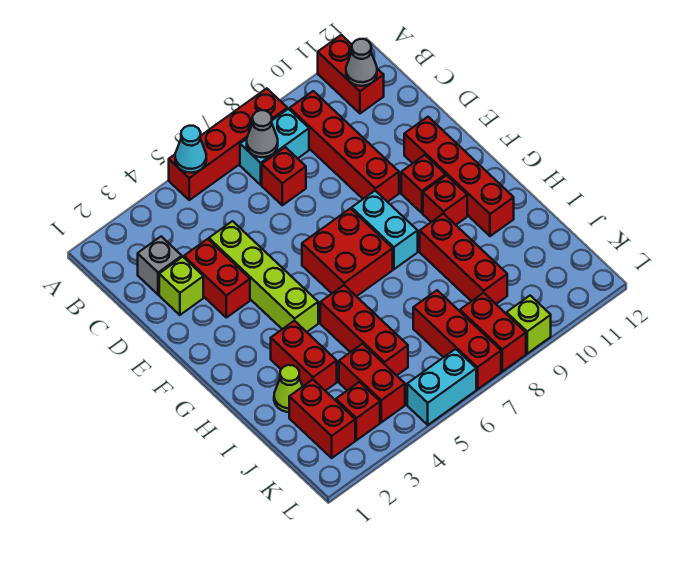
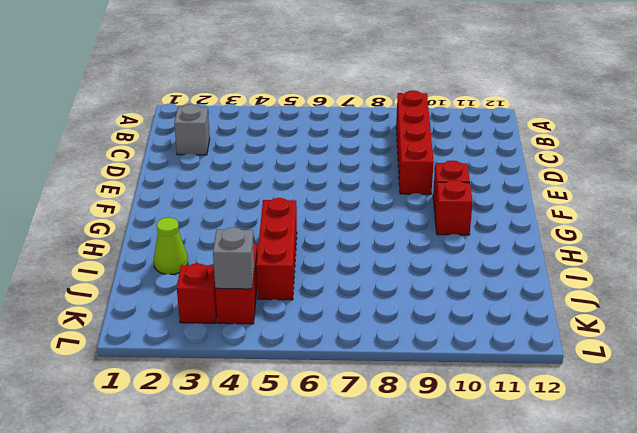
grey brick K4 level 2 -> none
none -> red brick A5:A8 level 1
none -> red brick A11:B11 level 1
none -> cyan brick B7:B8 level 1

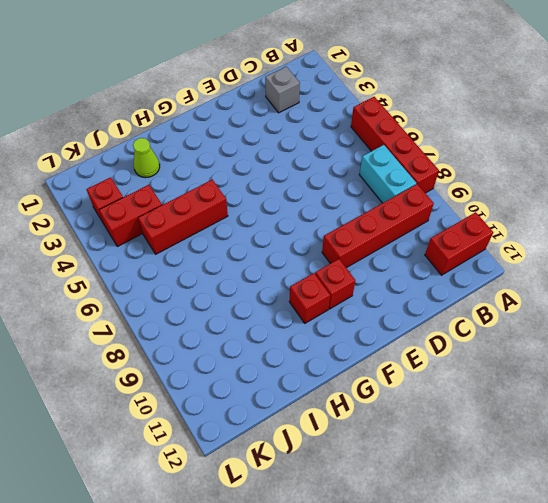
none -> red brick C7 level 1
none -> lime brick D2 level 1
none -> red brick D3:E3 level 1

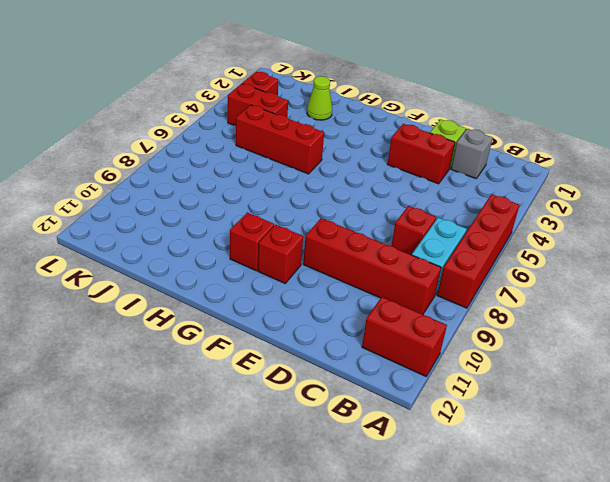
none -> lime brick D4:G4 level 1
none -> red brick E11:H11 level 1
none -> red brick F6:G7 level 1

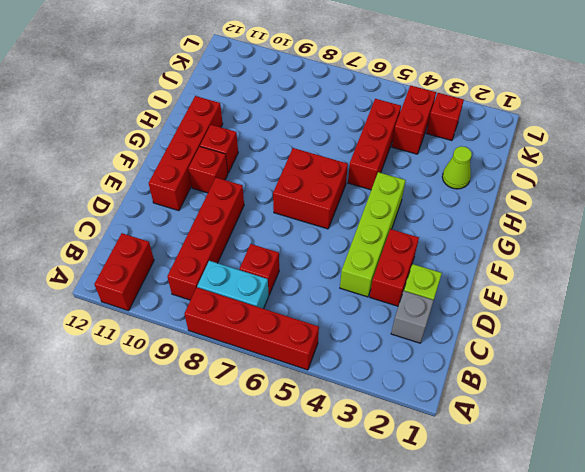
none -> cyan brick F8:G8 level 1
none -> red brick H3:I3 level 1
none -> red brick H9:J9 level 1

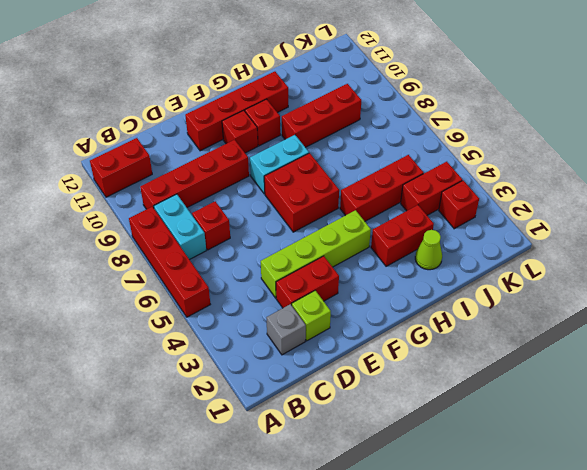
none -> red brick J2:K2 level 1
none -> red brick J7:L7 level 1
none -> red brick K8:L8 level 1

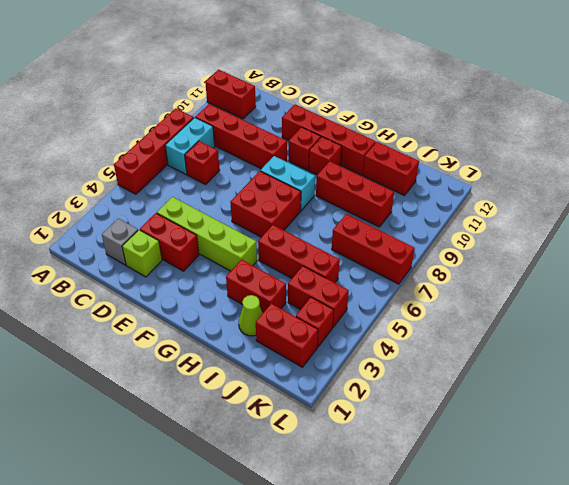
red brick I11:J11 level 1 -> red brick K8:L8 level 1
none -> cyan brick L5:L6 level 1
none -> lime brick L9 level 1
none -> cyan cone A5 level 2

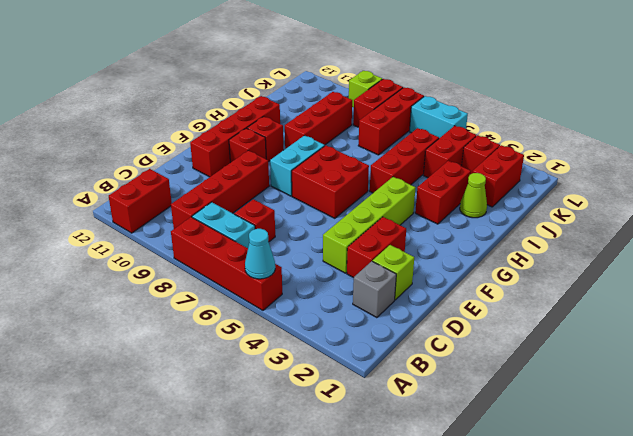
none -> grey cone B7 level 2
none -> grey cone B11 level 2

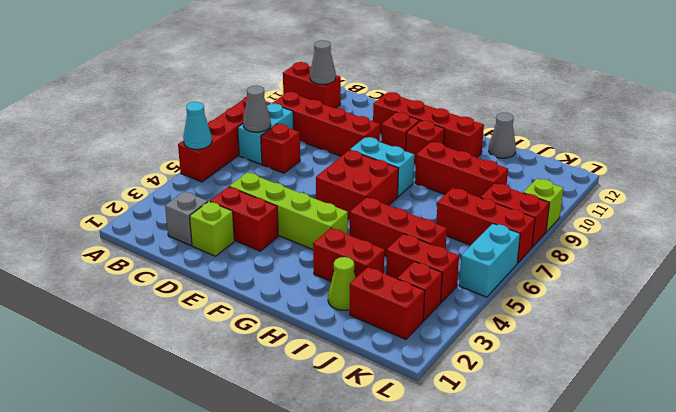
grey cone I12 level 1 -> none

